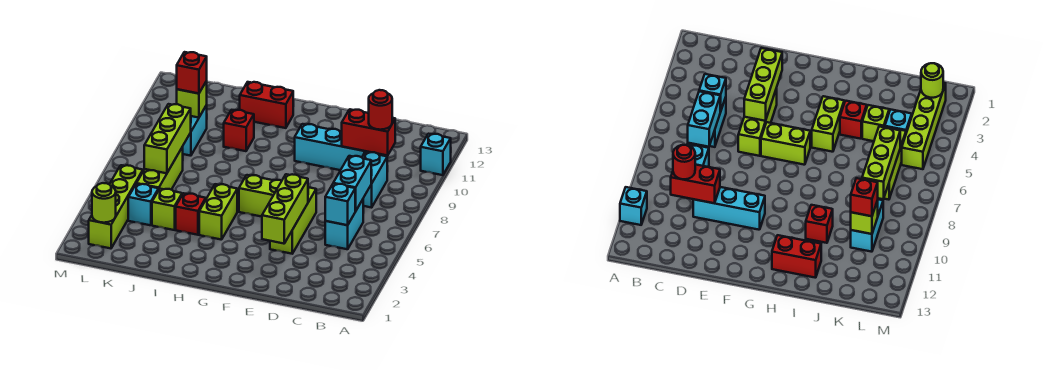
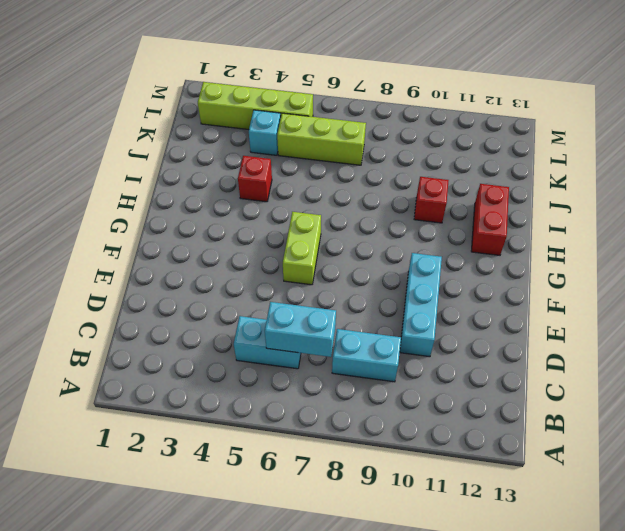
none -> cyan brick A11 level 1
none -> lime brick E4:E6 level 1
none -> lime brick H4:H5 level 1

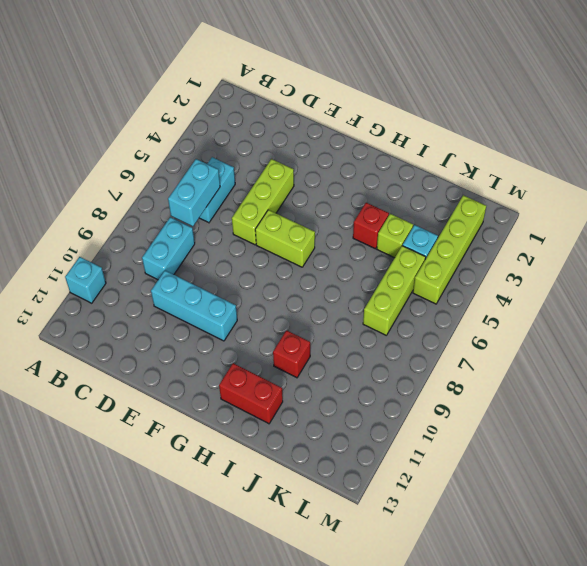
none -> lime brick H4:H5 level 1
none -> cyan brick K9:K10 level 1
none -> cyan brick C5 level 2

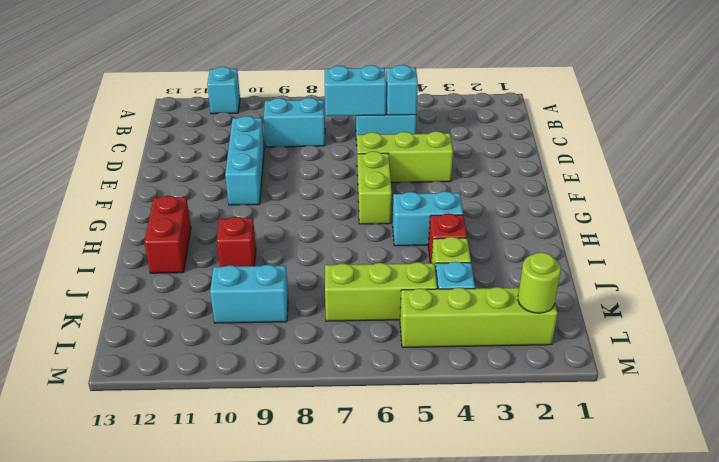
cyan brick H4:H5 level 1 -> lime brick H4:H5 level 1
none -> red brick C10:D10 level 2
none -> lime brick E3:E5 level 2
none -> lime brick K6:K8 level 2

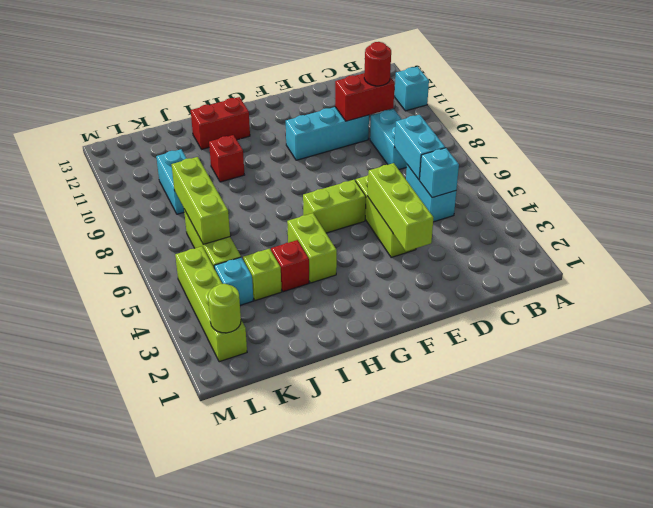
none -> lime brick K10 level 2
none -> red brick K10 level 3

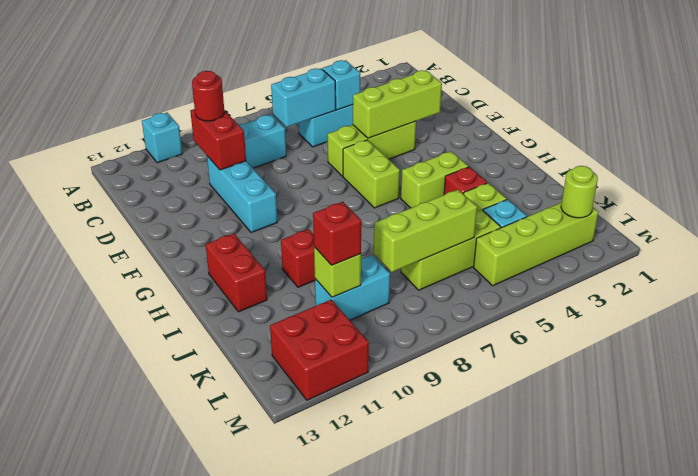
red brick L11:M12 level 1 -> none

